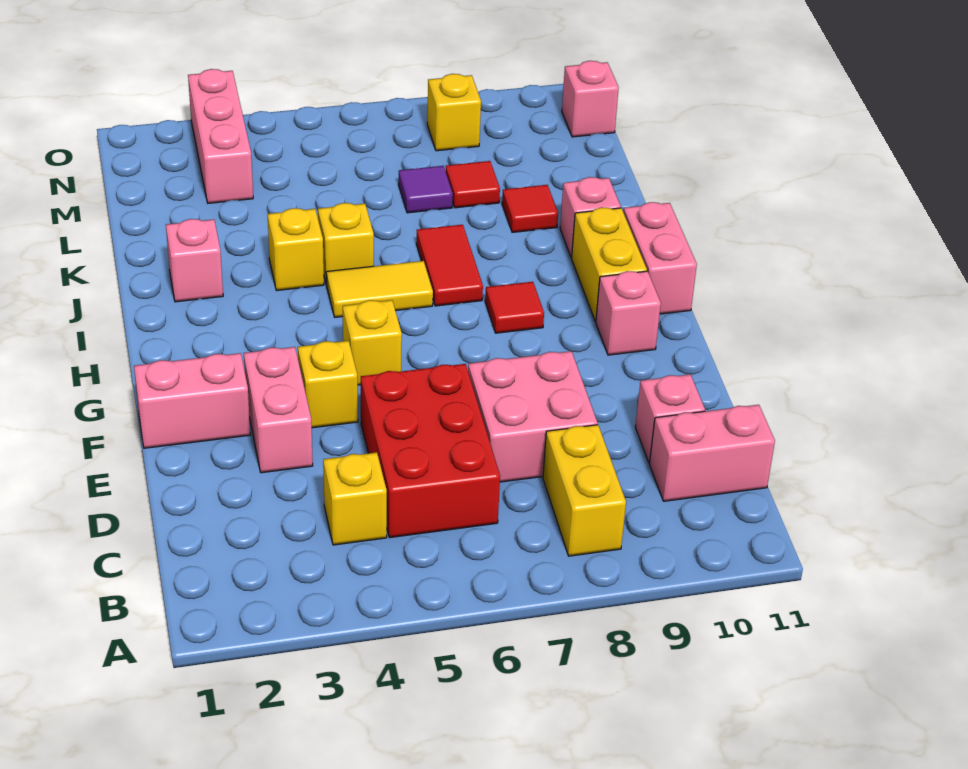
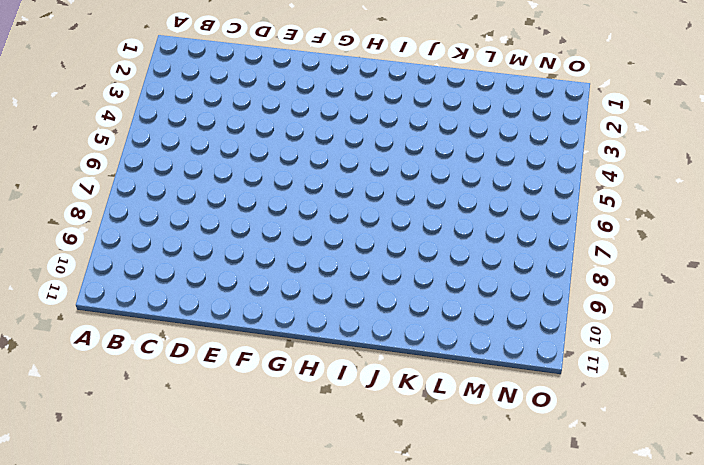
none -> yellow brick B8:C8 level 1
none -> yellow brick C4 level 1
none -> red brick C5:E6 level 1

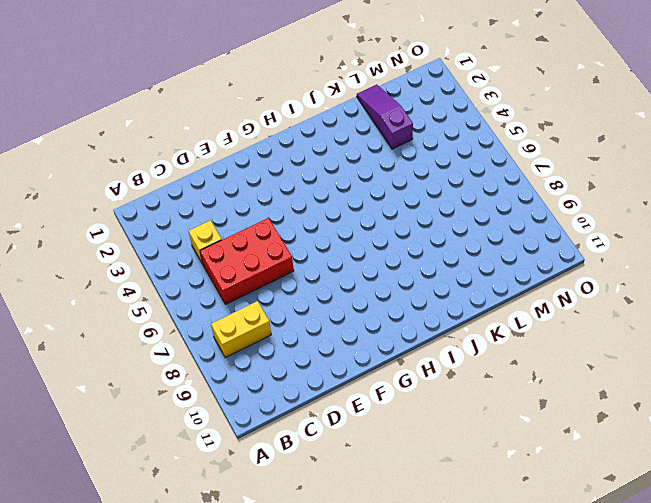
purple slope L1:L3 level 1 top 3 -> none
none -> pink brick C10:C11 level 1
none -> pink brick D7:E8 level 1
none -> pink brick D10 level 1

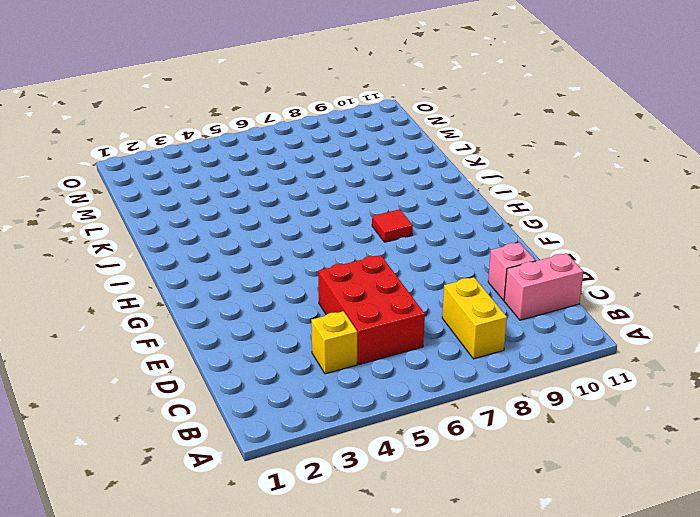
none -> pink brick D7:E8 level 1
none -> pink brick E3:F3 level 1
none -> pink brick F1:F2 level 1

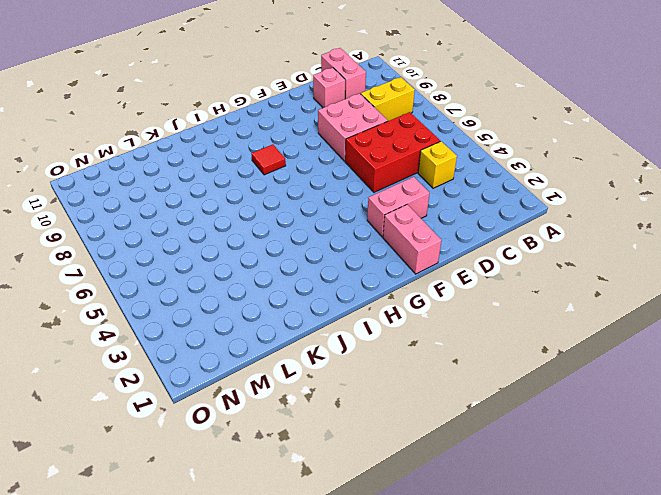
none -> yellow brick F4 level 1
none -> yellow brick G5 level 1
none -> pink brick G10 level 1

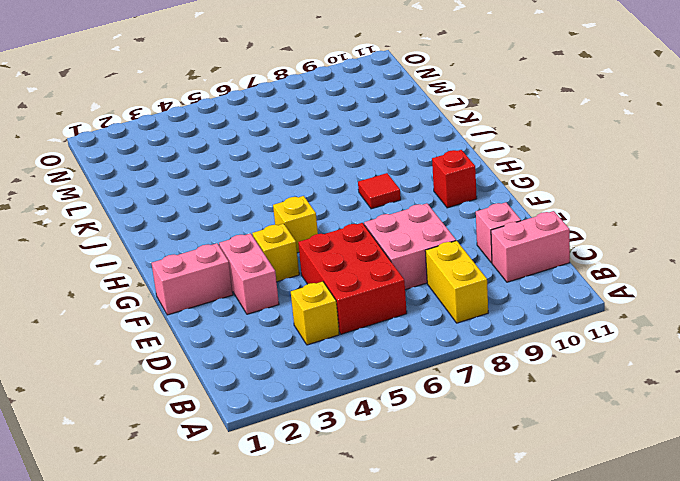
red brick G10 level 1 -> pink brick G10 level 1
none -> yellow brick H10:I10 level 1
none -> pink brick H11:I11 level 1
none -> yellow tile I5:I6 level 1

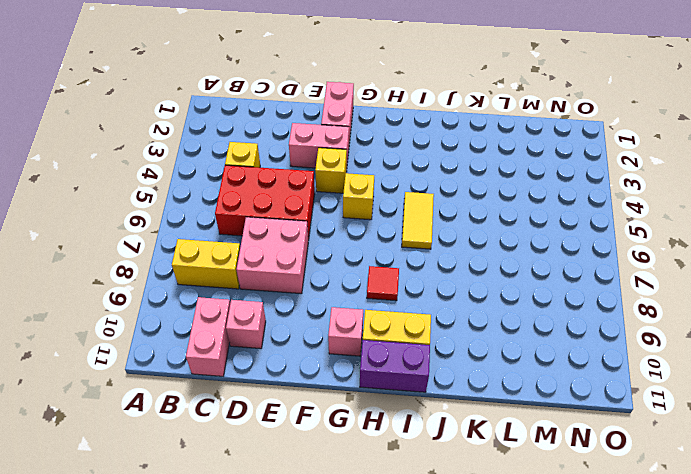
purple brick H11:I11 level 1 -> pink brick H11:I11 level 1
none -> red tile I7:J7 level 1
none -> pink brick J2 level 1
none -> yellow brick J4 level 1

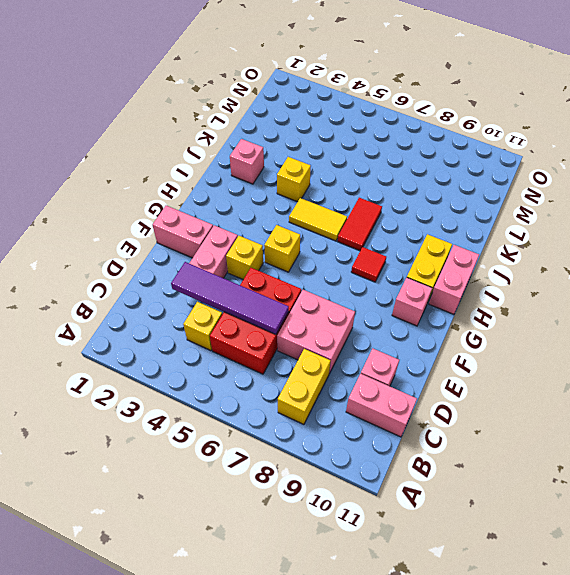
purple tile D3:D6 level 2 -> none
none -> yellow brick J5 level 1
none -> pink brick J10 level 1
none -> red tile K9 level 1

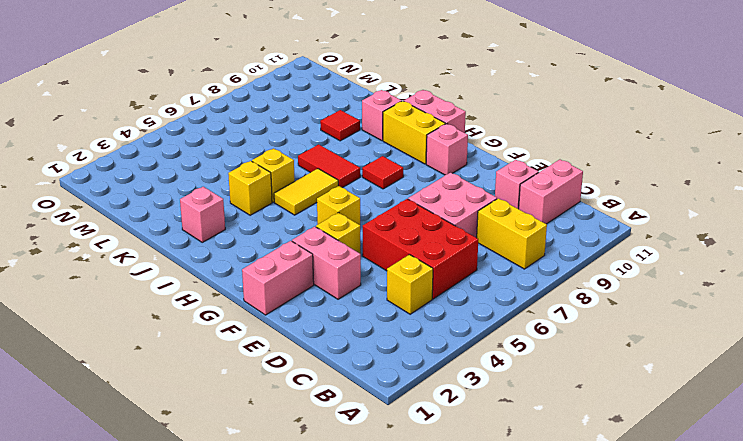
none -> purple tile L7 level 1
none -> red tile L8 level 1
none -> pink brick M3:O3 level 1

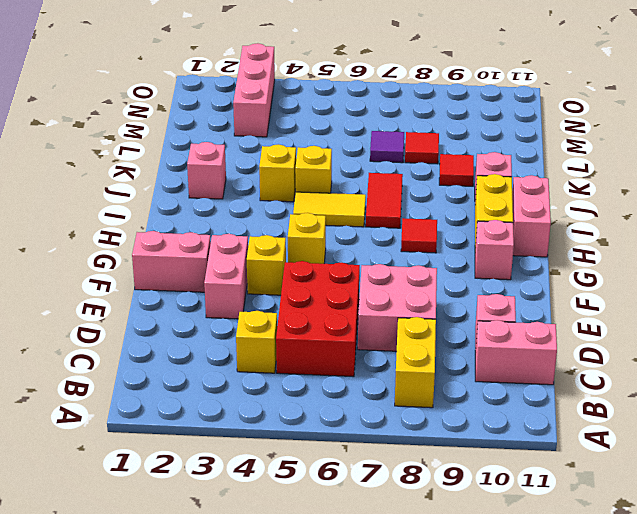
none -> yellow brick N8 level 1
none -> pink brick N11 level 1

